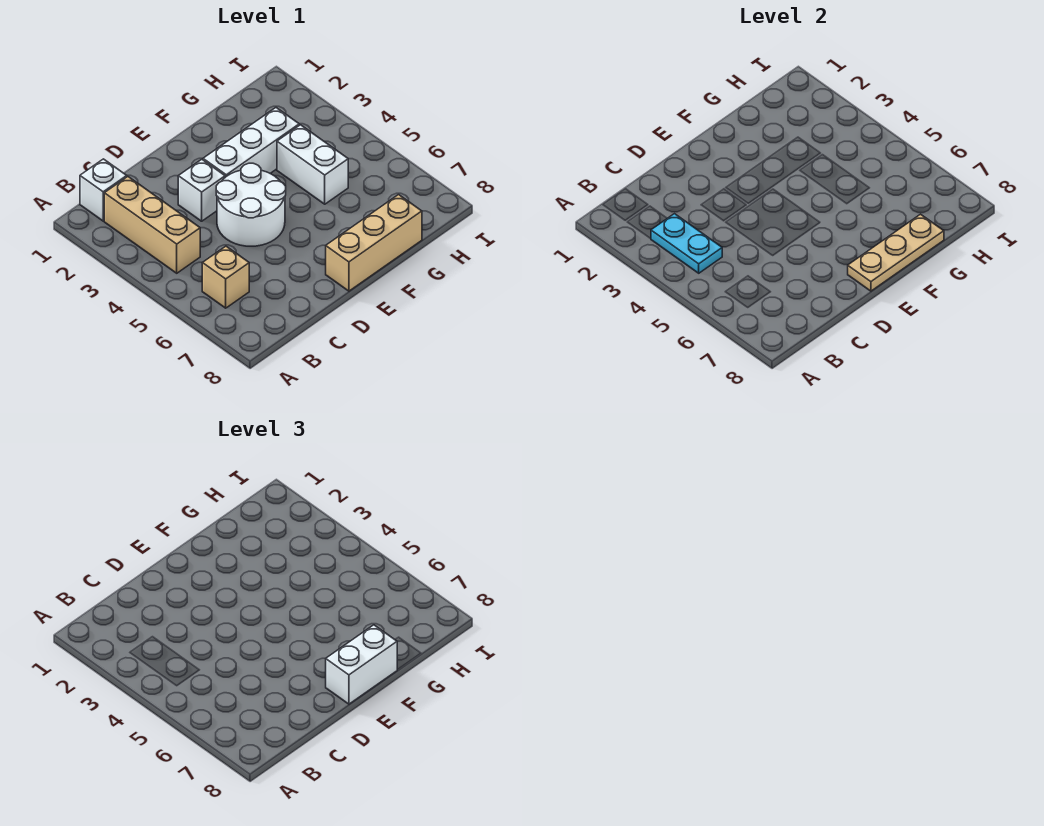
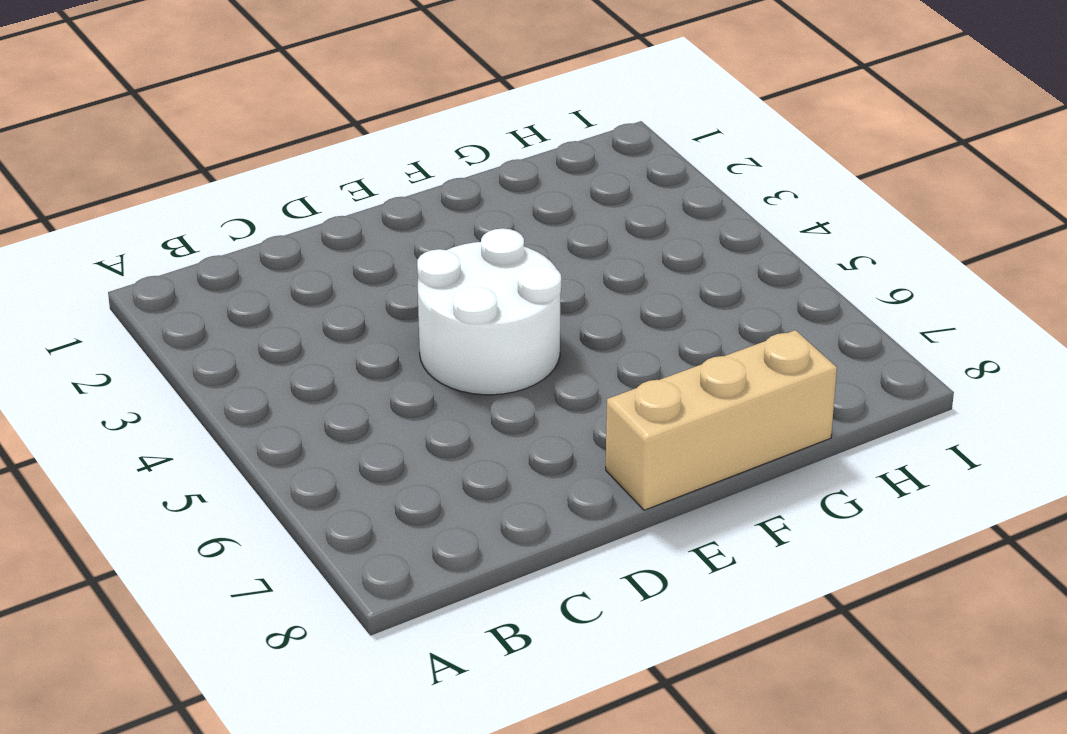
none -> white brick B1 level 1
none -> tan brick B2:B4 level 1

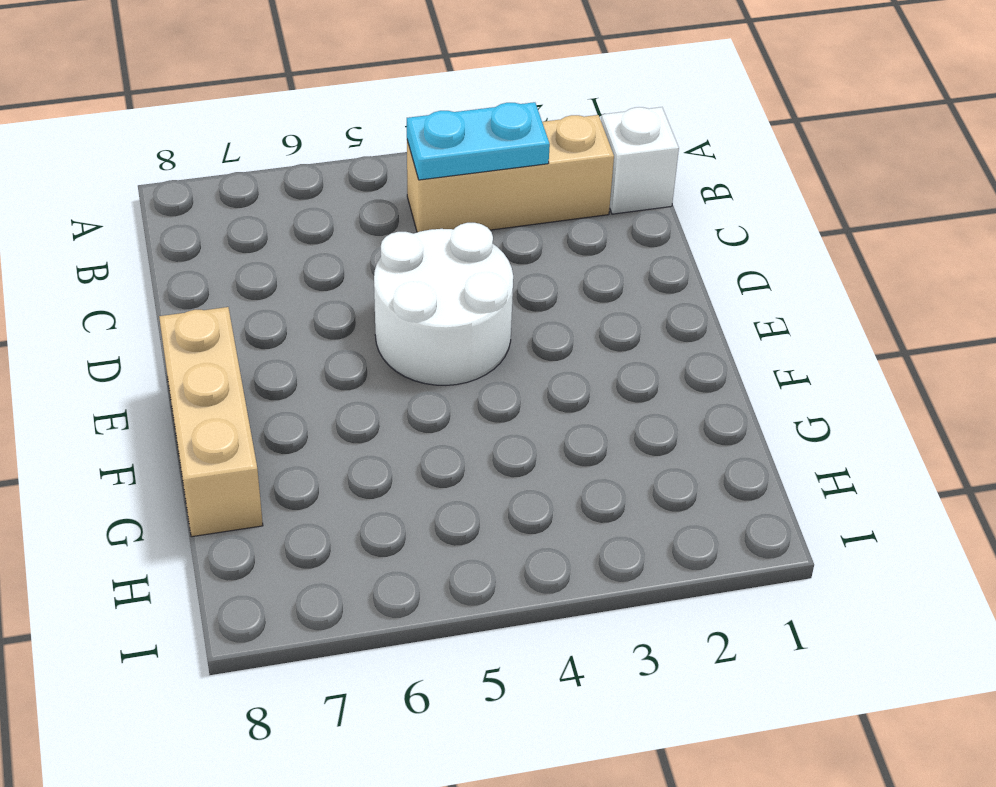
none -> tan brick B6 level 1
none -> white brick D3 level 1

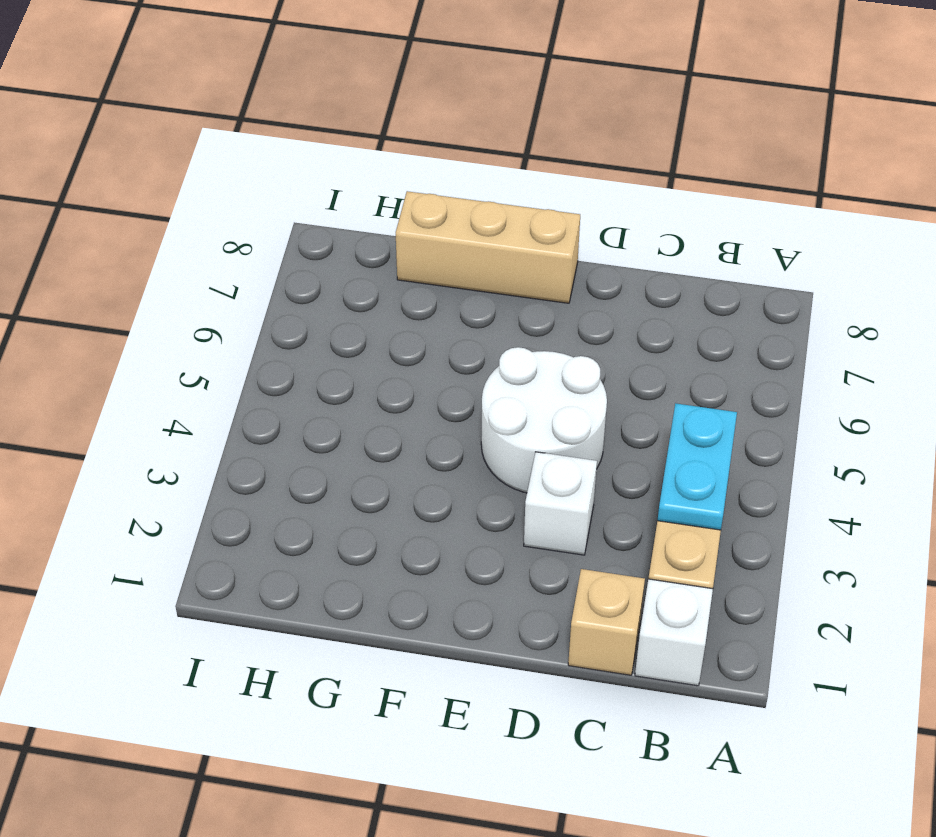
tan brick C1 level 1 -> tan brick B6 level 1
none -> white brick E3:G3 level 1
none -> white brick G4:G5 level 1

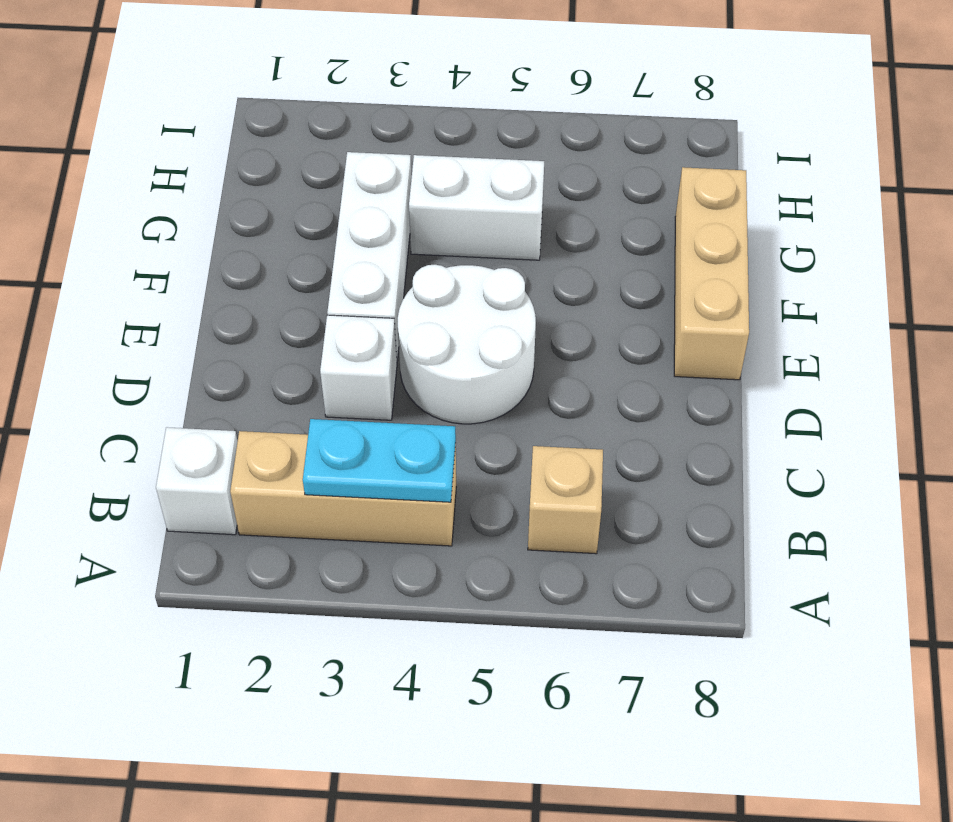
none -> tan plate E8:G8 level 2
none -> white brick E8:F8 level 3

